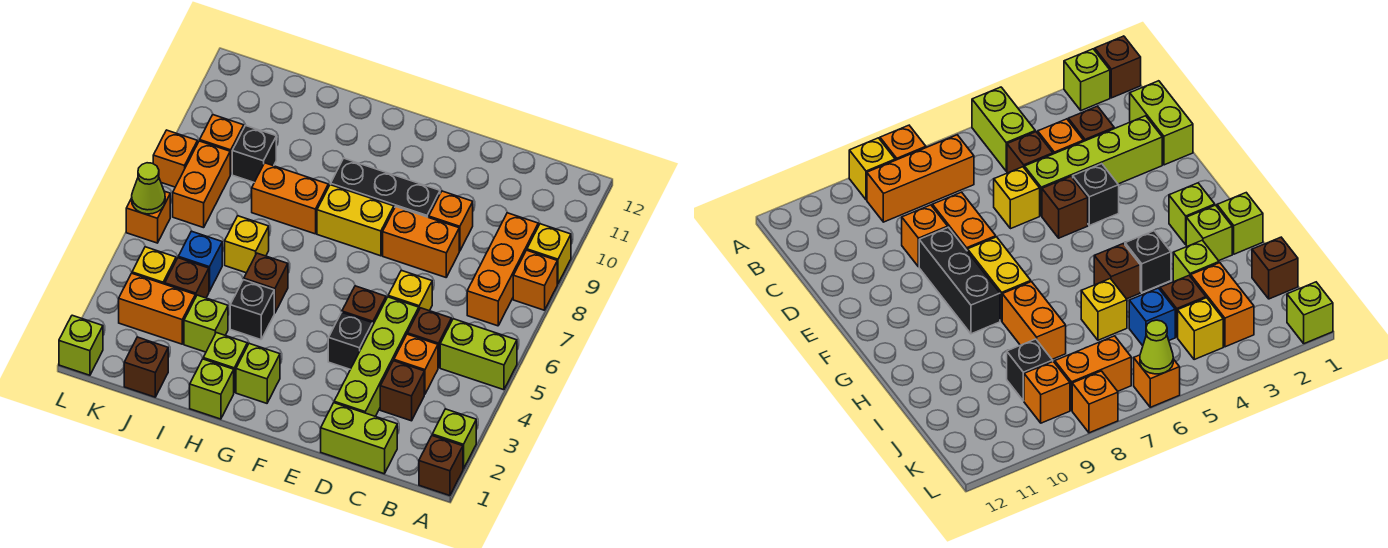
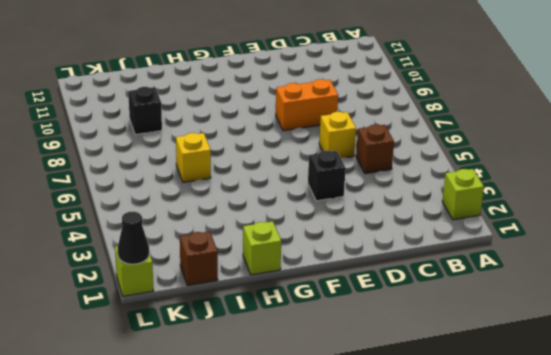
black cone L1 level 2 -> none
none -> brown brick A1 level 1
none -> lime brick A5:B5 level 1
none -> orange brick A8 level 1
none -> yellow brick A9 level 1

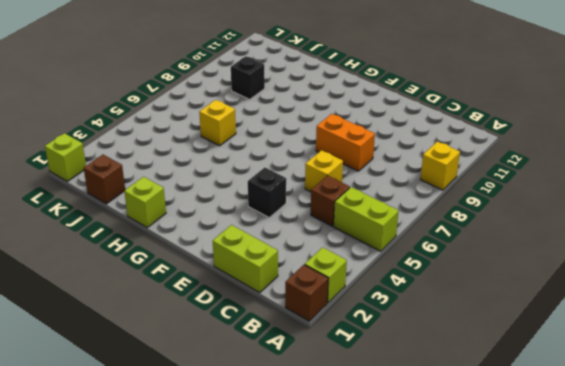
none -> orange brick A8 level 1
none -> orange brick B7:B9 level 1
none -> brown brick C3 level 1
none -> orange brick C4 level 1

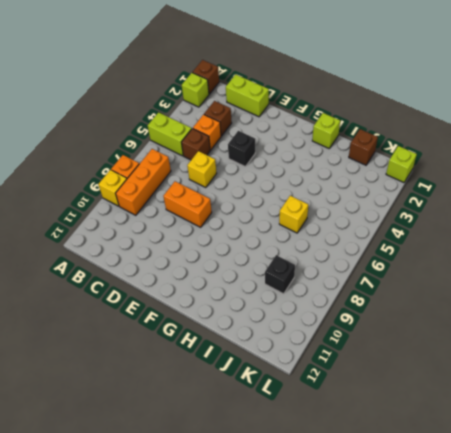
none -> lime brick D2:D5 level 1
none -> orange brick D9 level 1
none -> brown brick E5 level 1
none -> black brick E9:G9 level 1

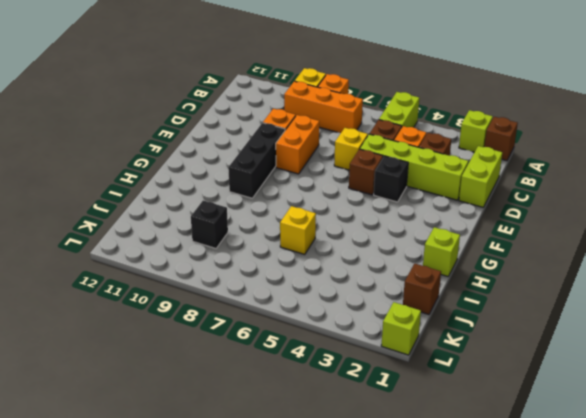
none -> yellow brick F8:G8 level 1
none -> lime brick G2 level 1
none -> lime brick H2 level 1
none -> black brick H4 level 1

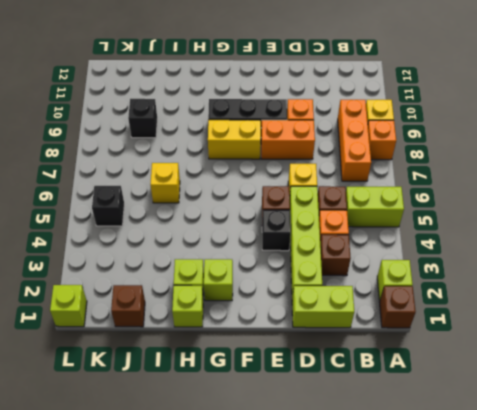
black brick K5 level 1 -> black brick H4 level 1
none -> brown brick H5 level 1
none -> orange brick H8:I8 level 1
none -> lime brick I3 level 1
none -> orange brick J3:K3 level 1

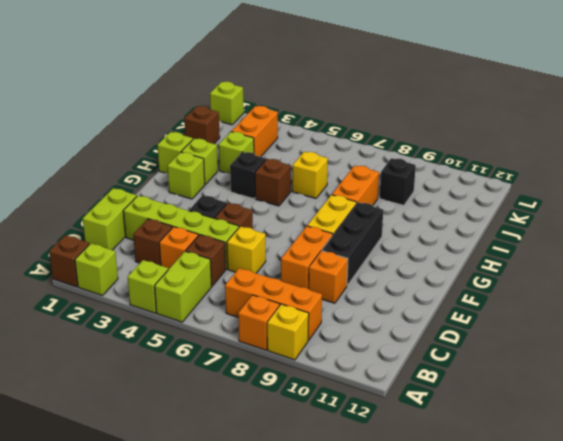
lime brick A4 level 1 -> none
none -> brown brick J4 level 1
none -> blue brick J5 level 1
none -> yellow brick K4 level 1
none -> orange brick K7:K8 level 1

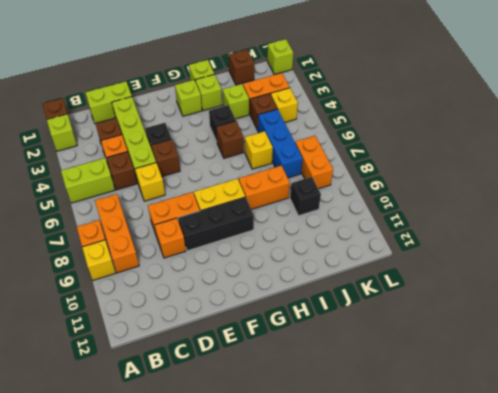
blue brick J5:J7 level 1 -> blue brick J5 level 1
none -> orange brick K9 level 1
none -> orange brick L6 level 1
none -> orange brick L8 level 1
none -> lime cone L6 level 2

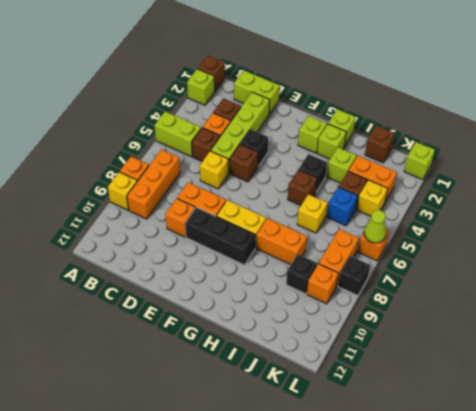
black brick L8 level 1 -> orange brick L8 level 1

